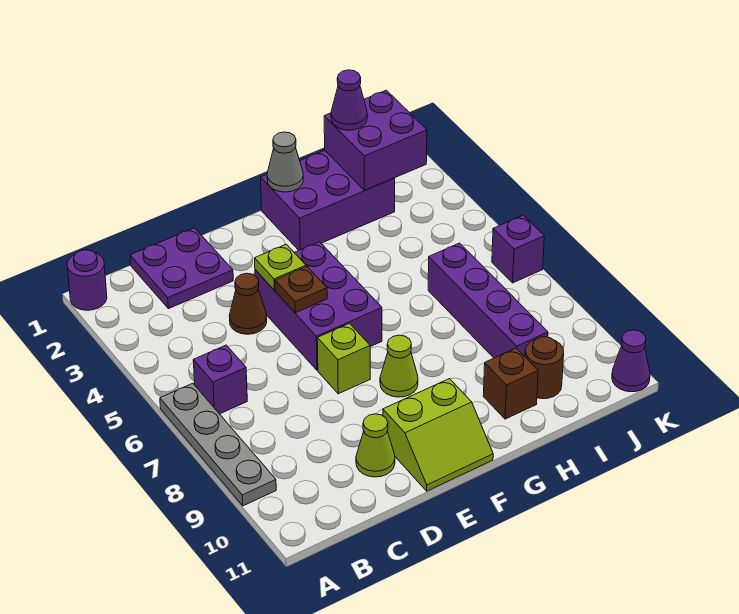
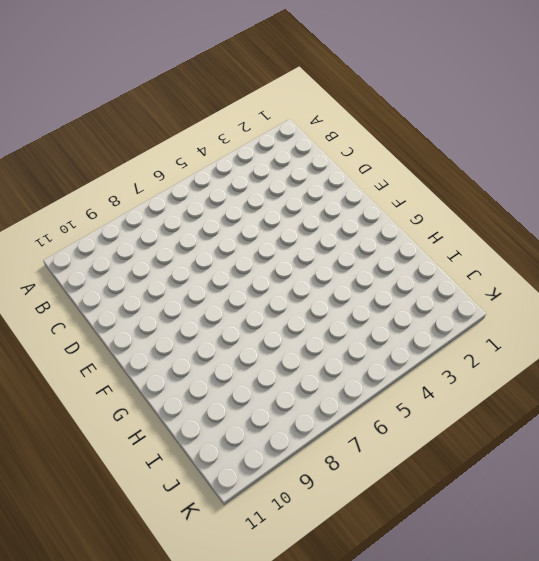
none -> purple round brick A1 level 1
none -> grey plate A6:A9 level 1
none -> purple brick B6 level 1

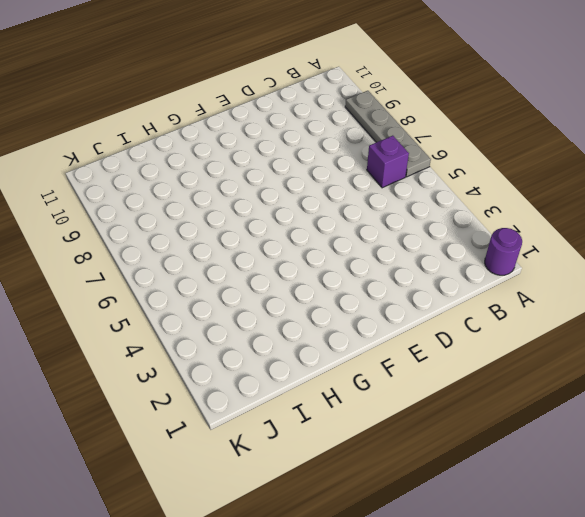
none -> purple plate C1:D2 level 1
none -> brown cone D4 level 1
none -> lime cone D10 level 1

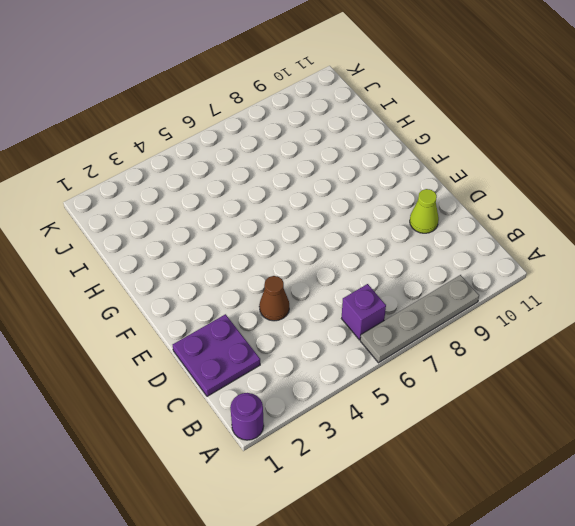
none -> purple brick E4:F6 level 1
none -> lime brick E7 level 1
none -> lime slope E10:F11 level 1 top 10

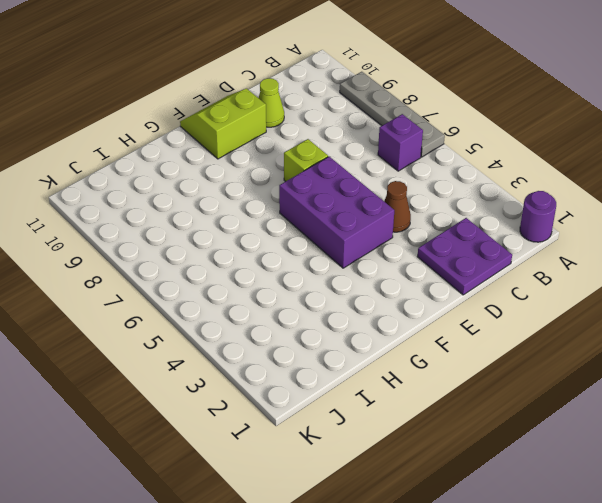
none -> lime cone F8 level 1
none -> purple brick G1:I2 level 1
none -> brown brick H10 level 1

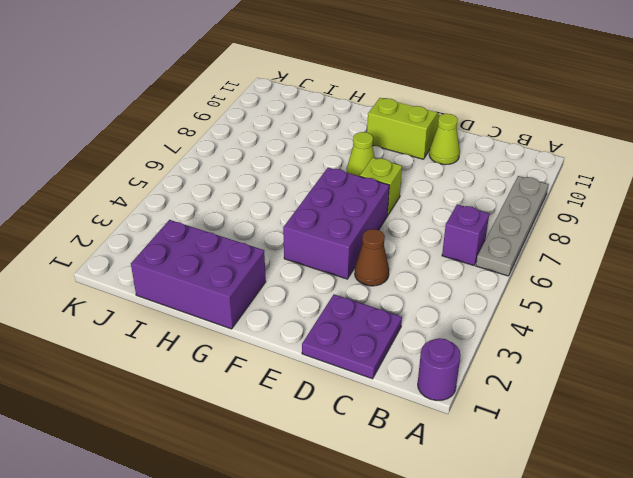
none -> brown brick H10 level 1
none -> purple brick I6:I9 level 1
none -> brown round brick I10 level 1

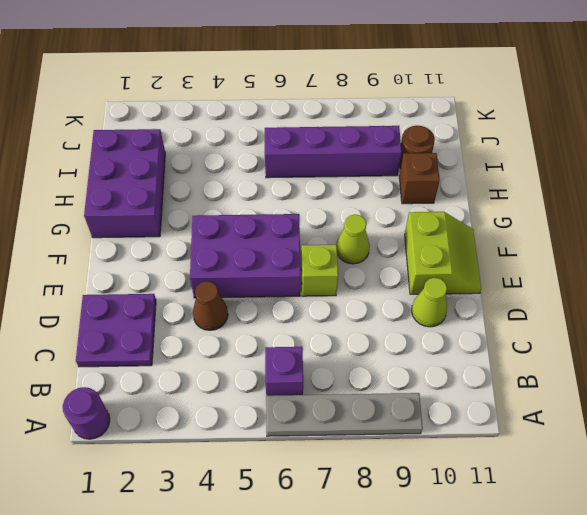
none -> purple brick K6 level 1
none -> purple cone K11 level 1
none -> lime plate E4 level 2

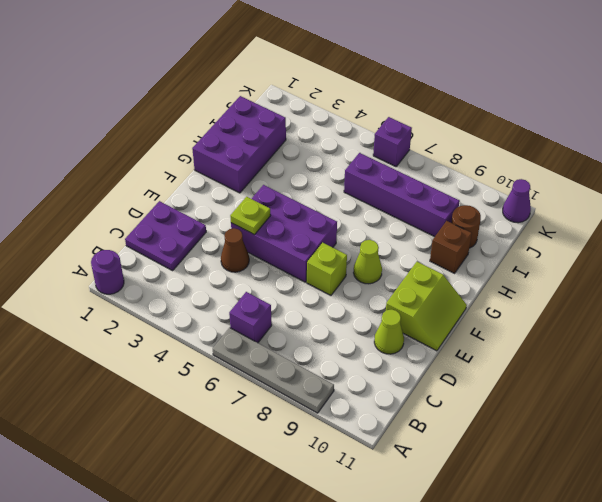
none -> brown plate E5 level 2
none -> grey cone G1 level 2
none -> purple brick I1:J2 level 2

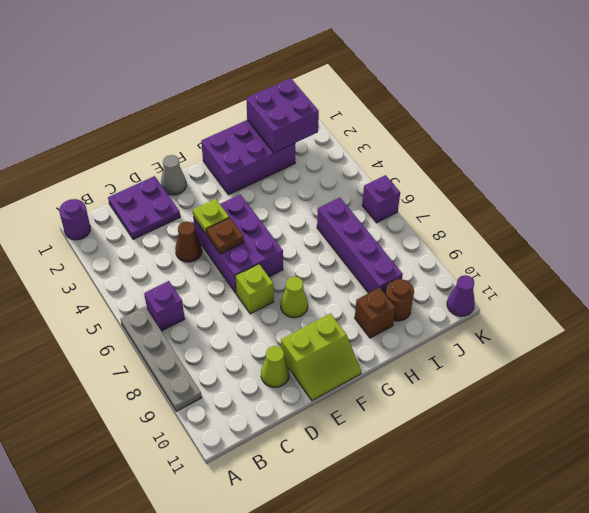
grey cone E1 level 1 -> grey cone G1 level 2
none -> purple cone I1 level 3

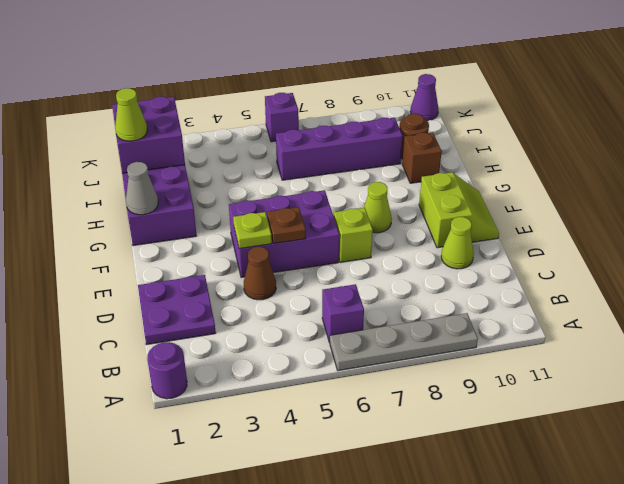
lime cone I1 level 3 -> purple cone I1 level 3

